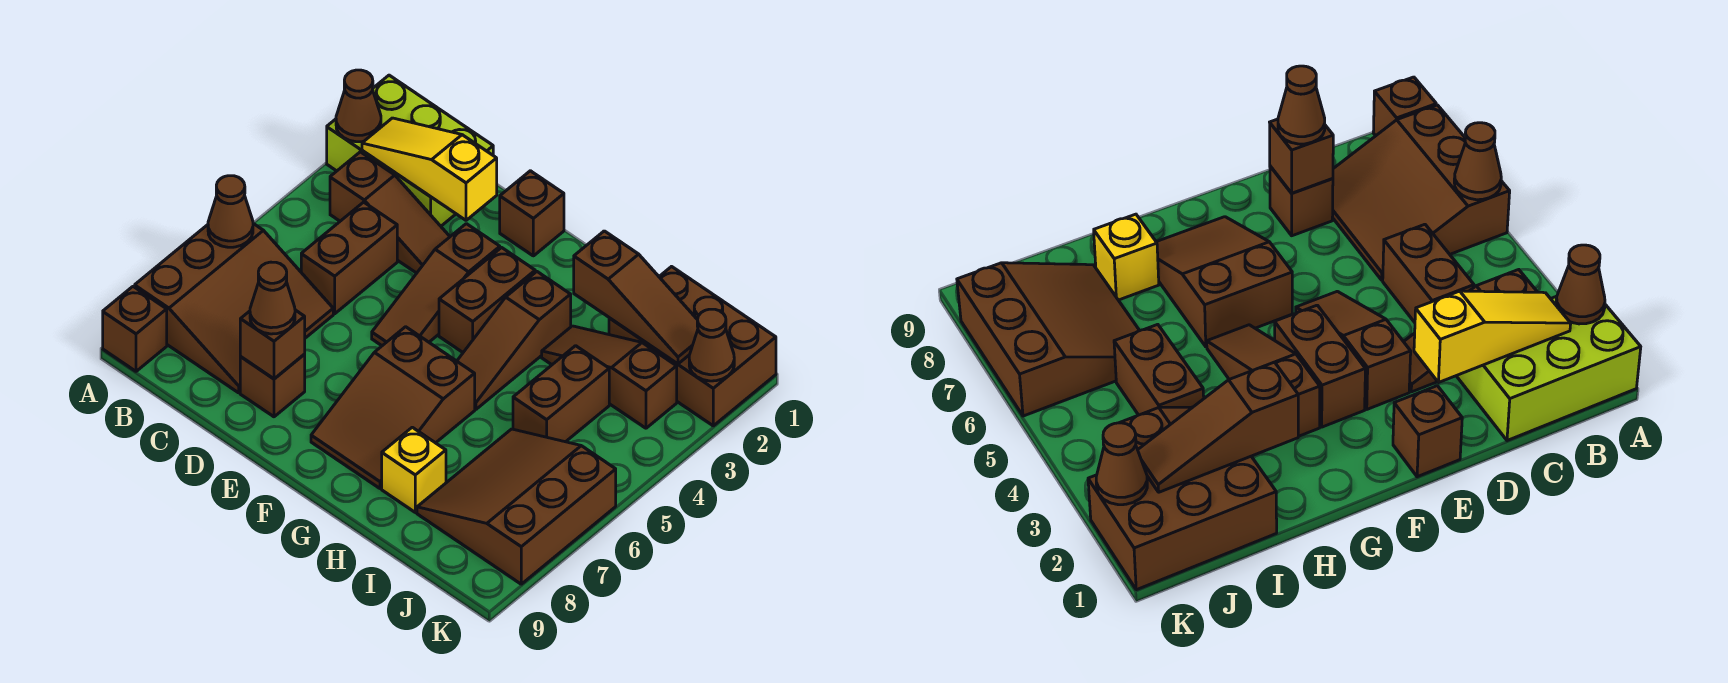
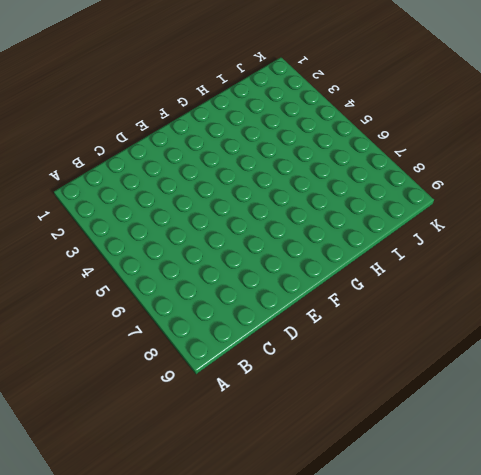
none -> lime brick A1:C2 level 1
none -> brown slope A6:C8 level 1 top A
none -> brown brick A9 level 1

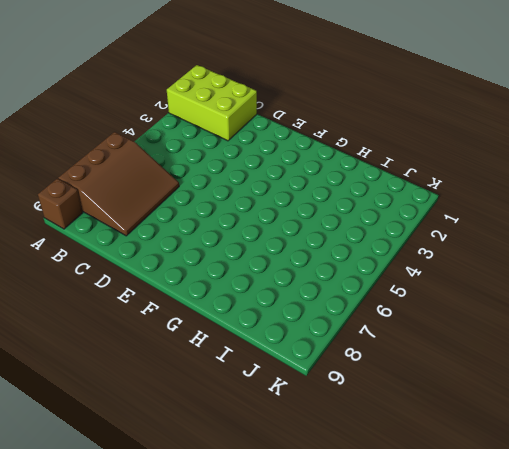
none -> brown slope B3:D3 level 1 top B
none -> brown brick C4:C5 level 1
none -> brown brick D8 level 1

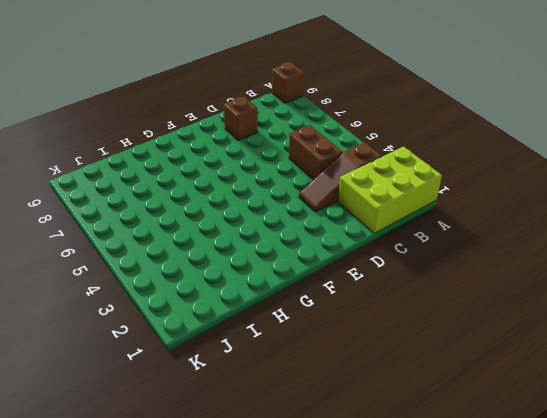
none -> brown slope A6:C8 level 1 top A
none -> brown brick E1 level 1
none -> brown slope E3:E5 level 1 top 3

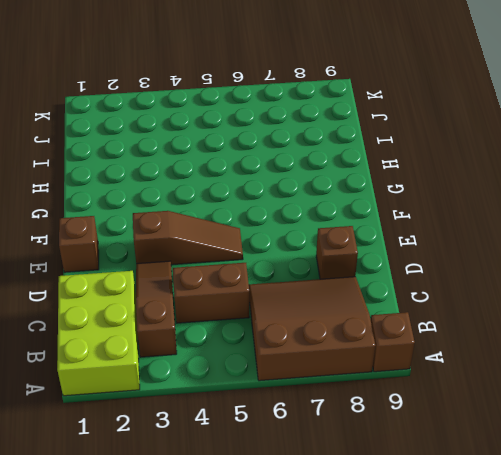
none -> brown brick F3:F4 level 1
none -> brown slope F6:G8 level 1 top 6
none -> brown slope G3:G5 level 1 top 3

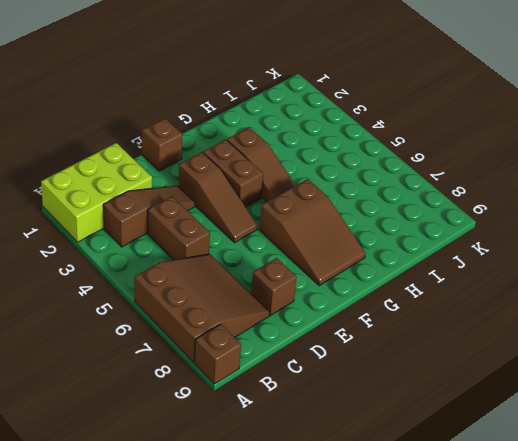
none -> brown slope H3:J3 level 1 top J
none -> yellow brick H8 level 1
none -> brown brick I1:K2 level 1

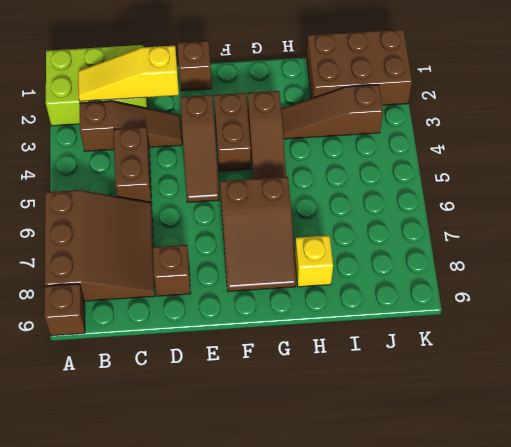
none -> brown brick I4:I5 level 1
none -> brown slope I6:K8 level 1 top K
none -> brown cone A2 level 2

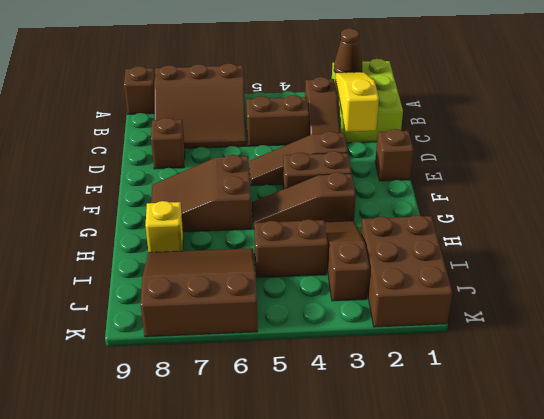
none -> brown cone A6 level 2
none -> brown brick D8 level 2
none -> brown slope H2:J2 level 2 top H

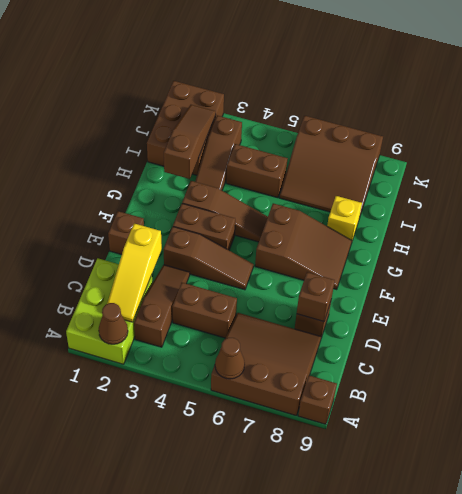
none -> brown cone K2 level 2
none -> brown cone D8 level 3

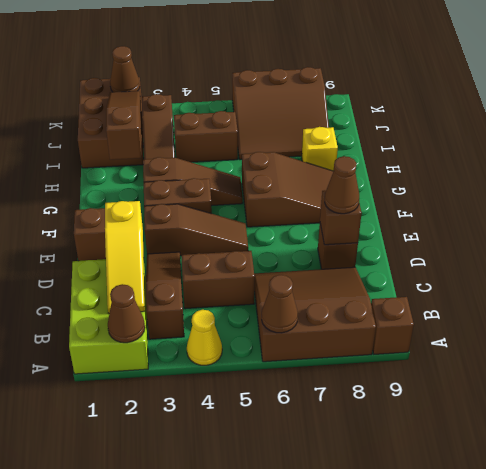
yellow cone A4 level 1 -> none

